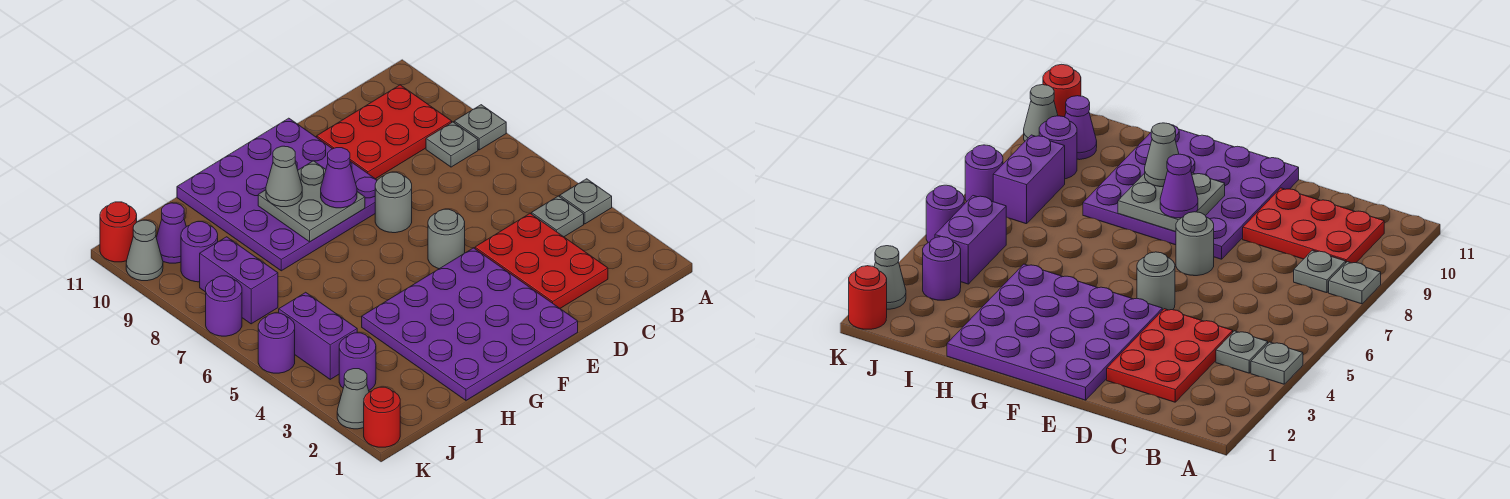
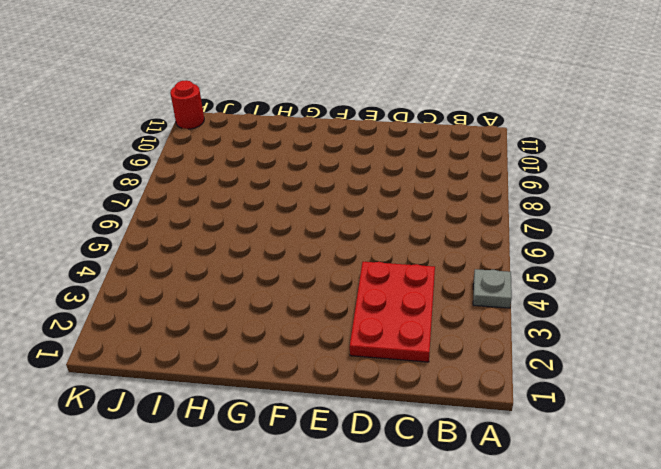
none -> grey plate A8 level 1
none -> grey plate B4 level 1
none -> grey plate B8 level 1

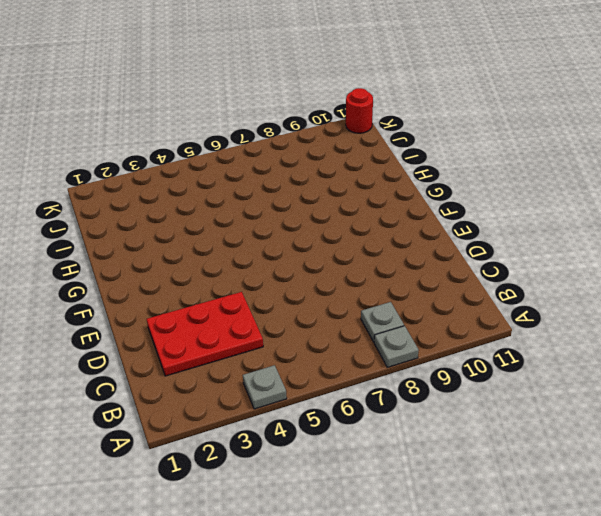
none -> grey plate B4 level 1
none -> red plate B9:D10 level 1
none -> purple plate E1:H4 level 1

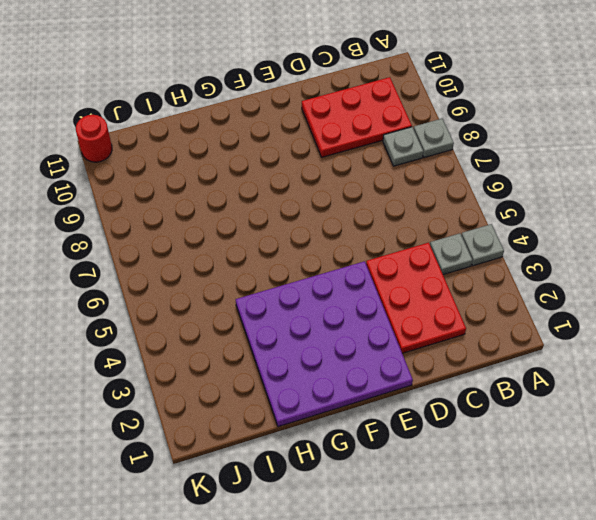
none -> grey round brick E5 level 1
none -> grey round brick E7 level 1
none -> purple plate E8:H11 level 1

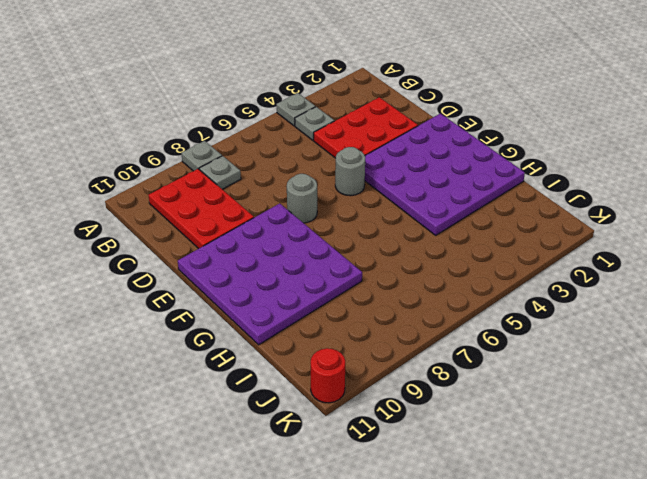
none -> purple round brick J3 level 1
none -> purple brick J4:J5 level 1
none -> purple brick J7:J8 level 1

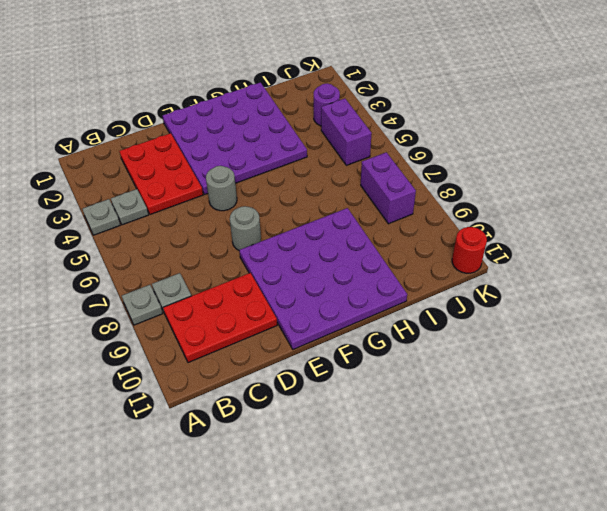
none -> purple round brick J9 level 1
none -> purple cone J10 level 1
none -> red round brick K1 level 1

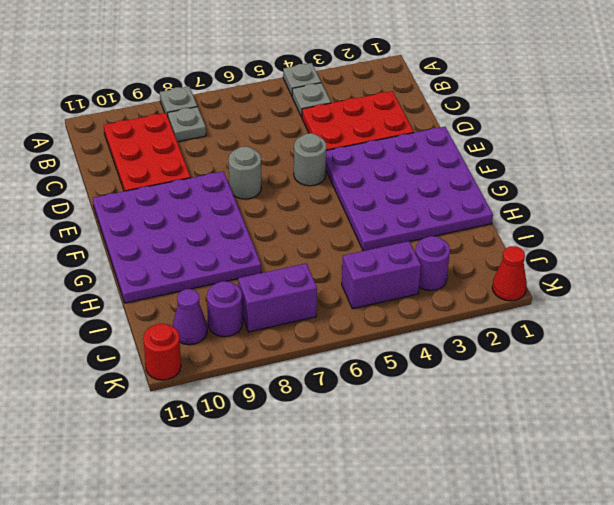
red cone K1 level 1 -> red round brick K1 level 1
none -> grey cone K2 level 1
none -> purple round brick K5 level 1
none -> purple round brick K7 level 1

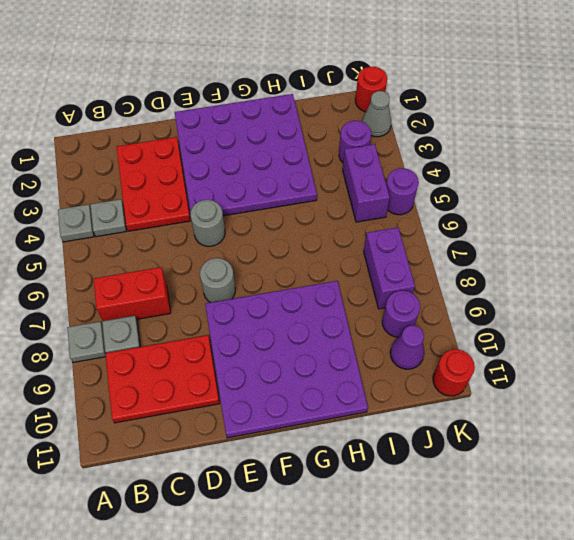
red brick B7:C7 level 1 -> none
none -> purple round brick K7 level 1
none -> grey cone K10 level 1
none -> grey plate F8:G9 level 2

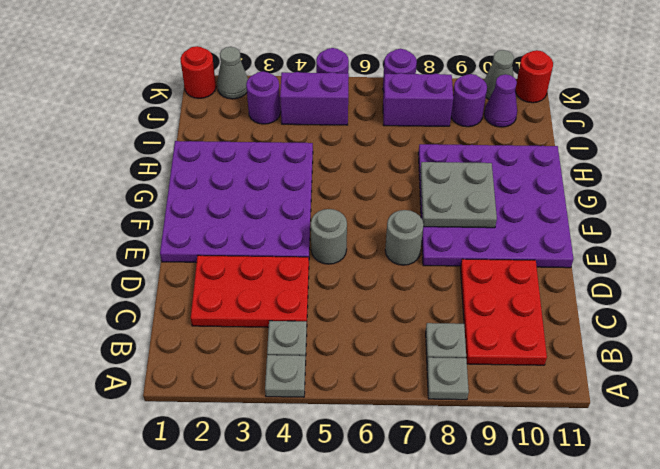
none -> purple cone F8 level 3
none -> grey cone G9 level 3

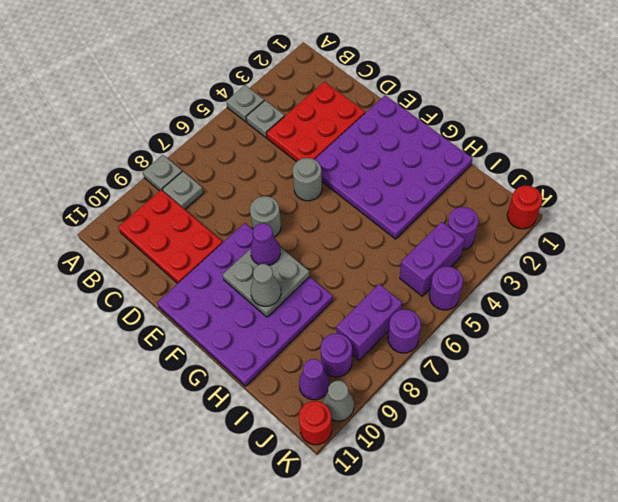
none -> grey cone K2 level 1

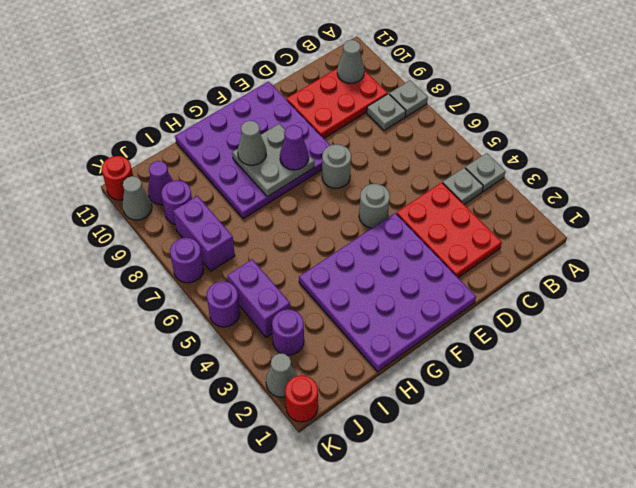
grey cone B10 level 2 -> none

